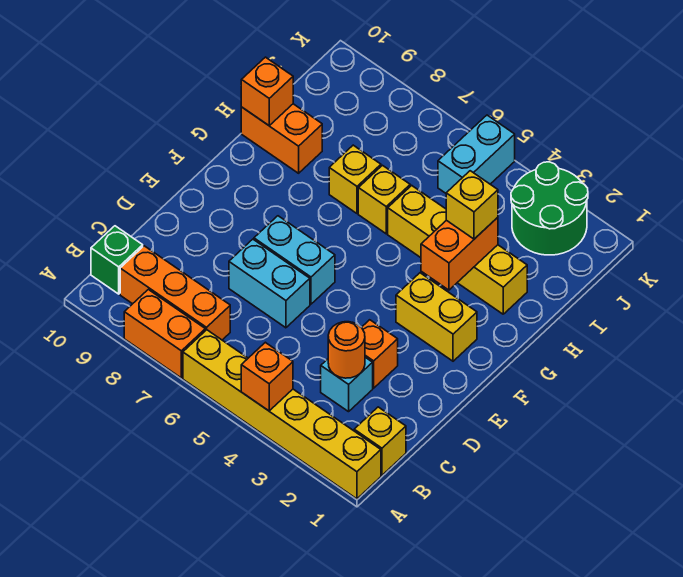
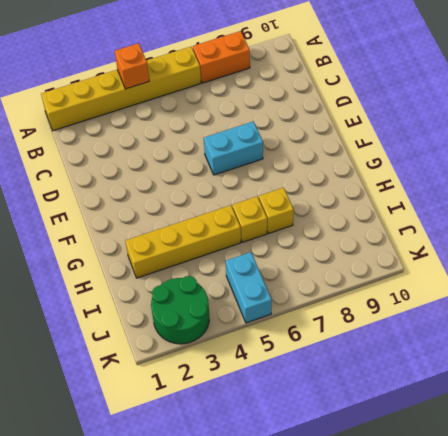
none -> yellow brick B1 level 1
none -> orange brick B7:B9 level 1
none -> green brick B10 level 1

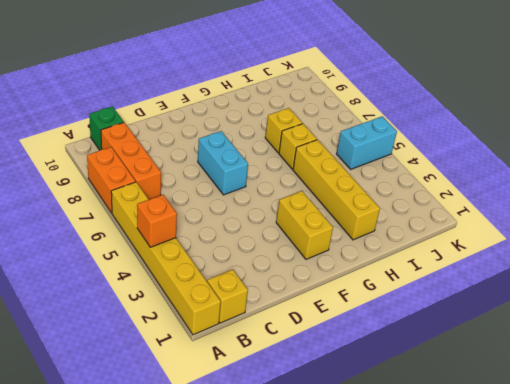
none -> cyan brick C3 level 1
none -> orange brick D3 level 1
none -> cyan brick D6:D7 level 1

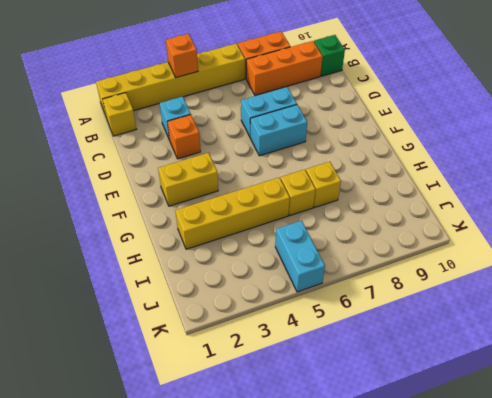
none -> orange brick H9:H10 level 1
none -> green round brick J2:K3 level 1
none -> orange round brick C3 level 2

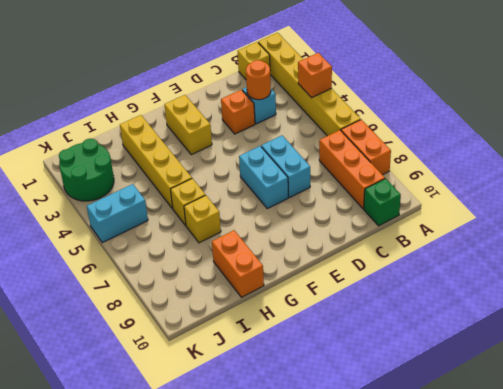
none -> orange brick G3:H3 level 2
none -> orange brick H10 level 2
none -> yellow brick H3 level 3

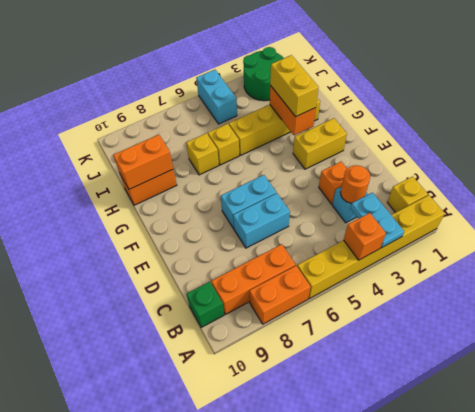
cyan plate A3:B3 level 2 -> none
yellow brick G3:H3 level 3 -> yellow brick H3 level 3
orange brick H9:H10 level 2 -> orange brick H10 level 2

